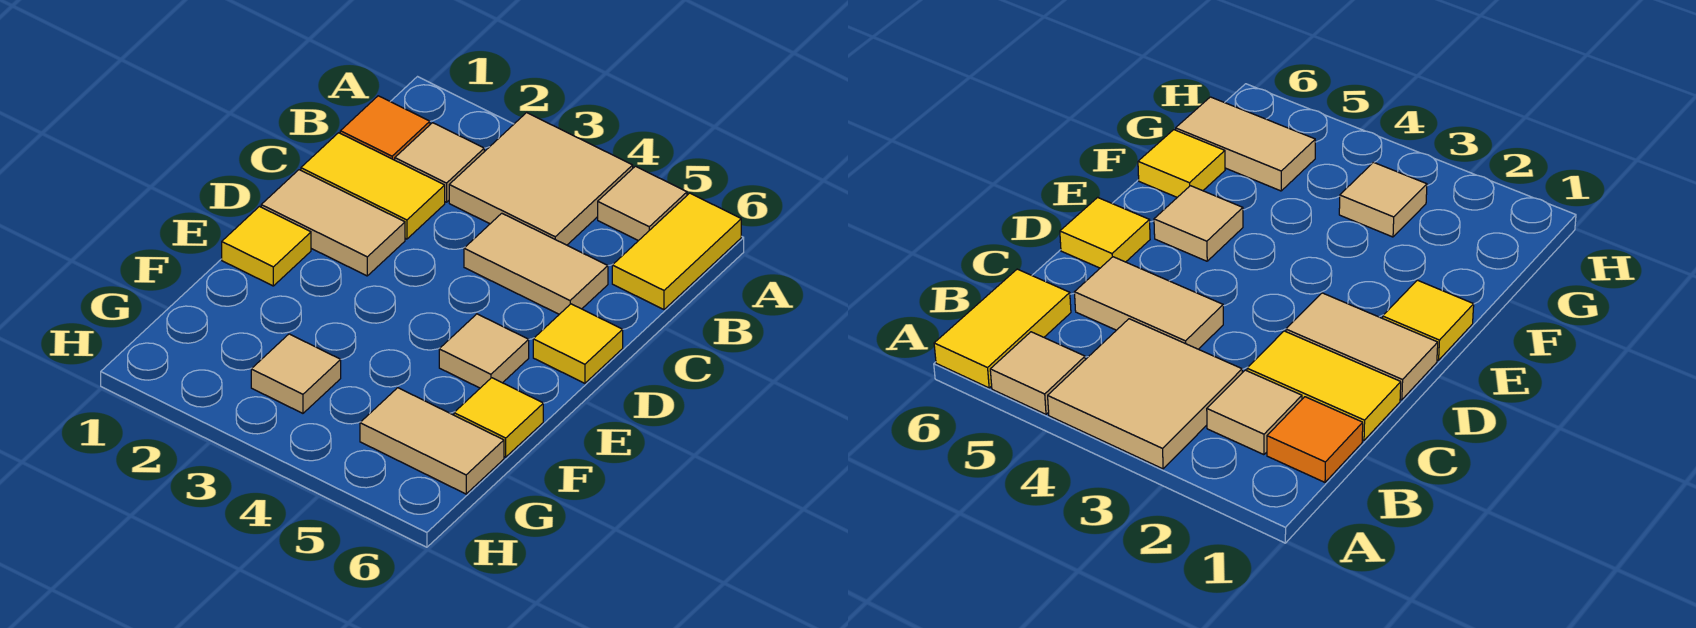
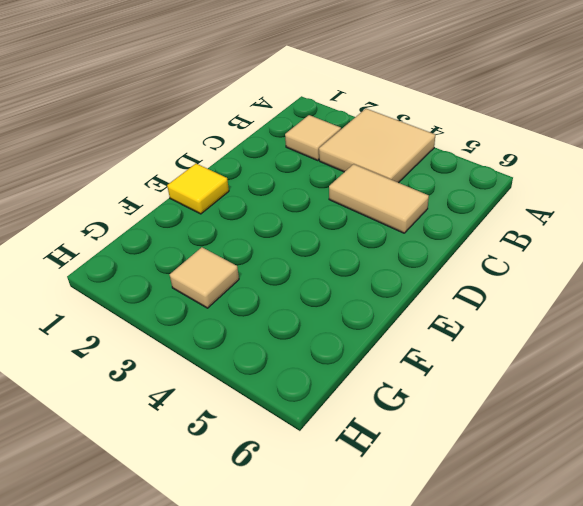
none -> tan tile A5 level 1
none -> yellow tile A6:B6 level 1
none -> orange tile B1 level 1

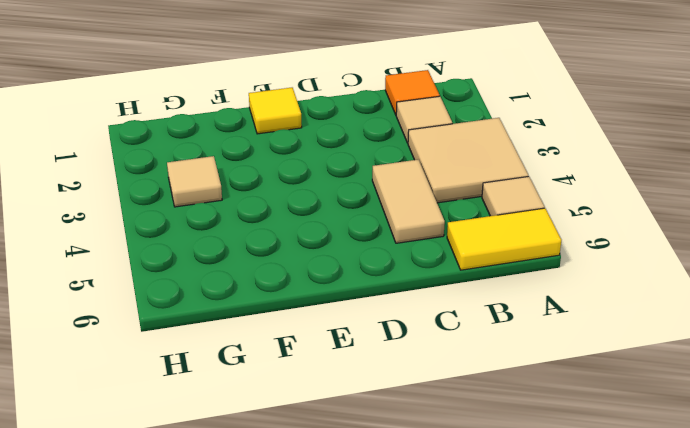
none -> yellow tile C1:C2 level 1
none -> tan tile D1:D2 level 1
none -> yellow tile D6 level 1

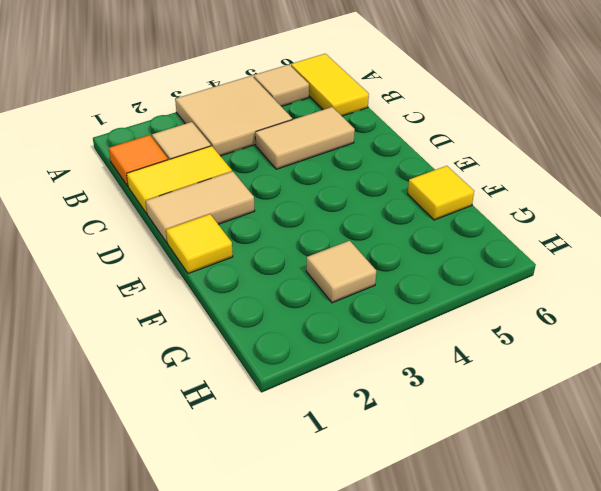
none -> yellow tile D6 level 1
none -> tan tile E5 level 1
none -> tan tile G5:G6 level 1

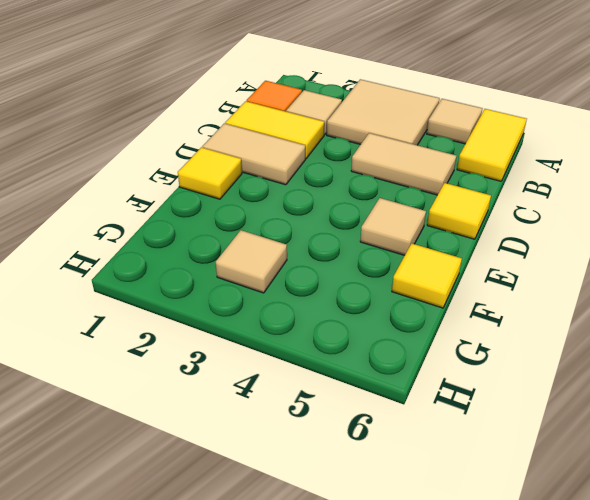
none -> tan tile G5:G6 level 1

